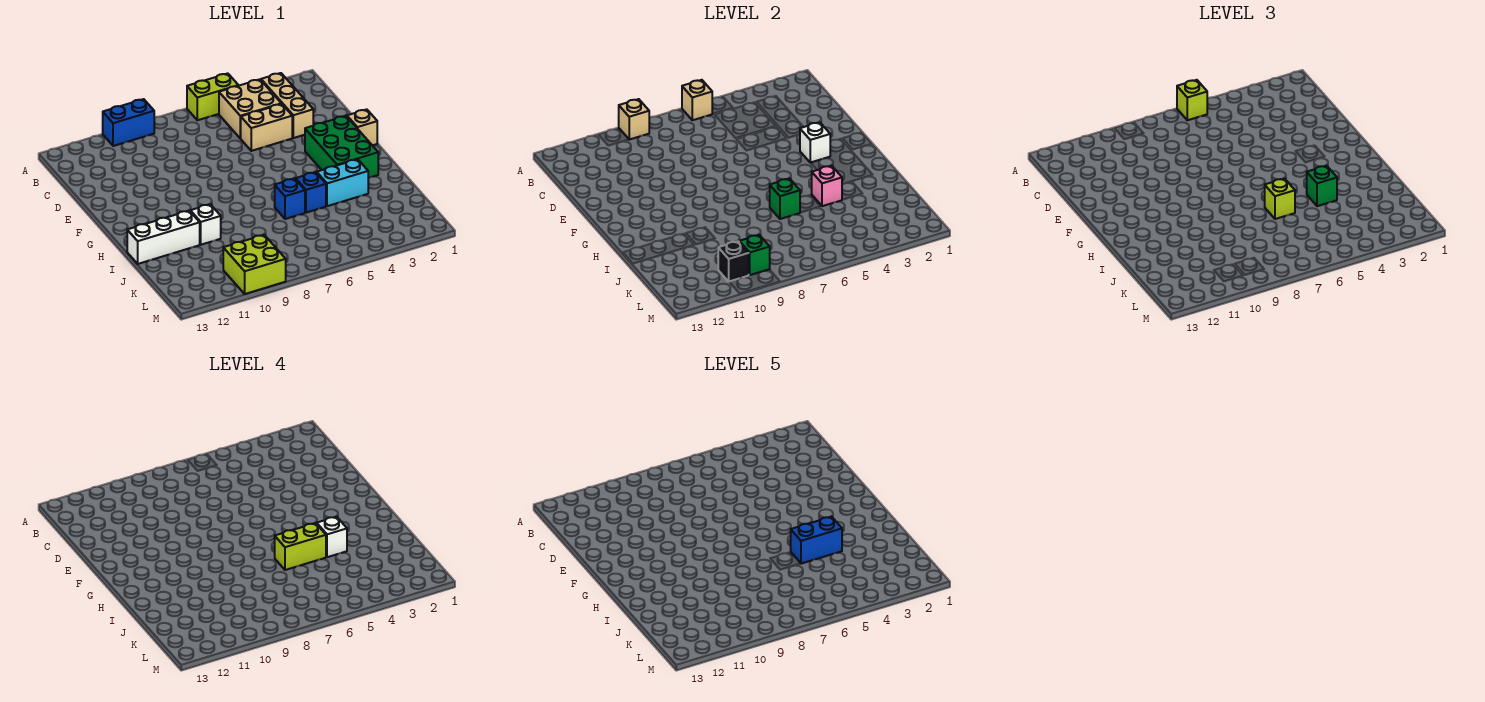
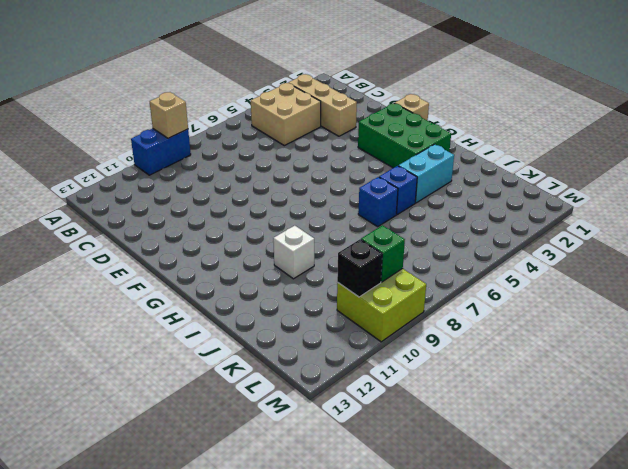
none -> lime brick A5:A6 level 1
none -> tan brick D4:D5 level 1
none -> white brick I11:I13 level 1

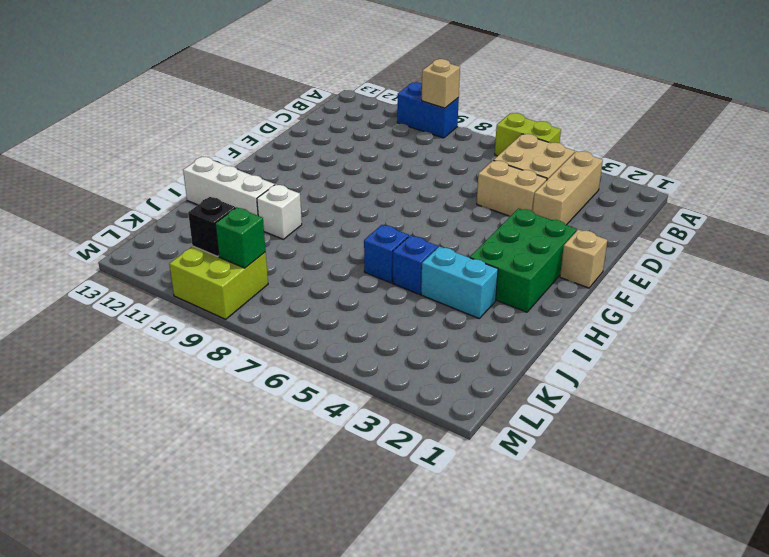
none -> tan brick A6 level 2
none -> white brick F3 level 2
none -> pink brick I4 level 2

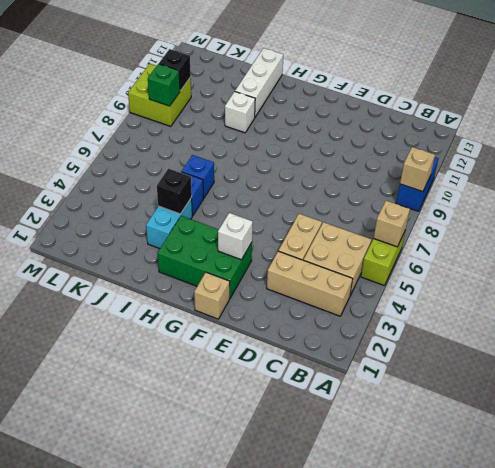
black brick I4 level 2 -> pink brick I4 level 2
none -> green brick I6 level 2
none -> lime brick A6 level 3
none -> green brick I4 level 3

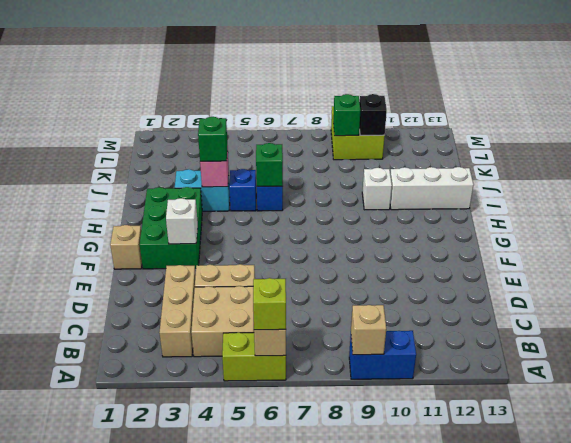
none -> lime brick I6 level 3
none -> white brick I4 level 4
none -> lime brick I5:I6 level 4

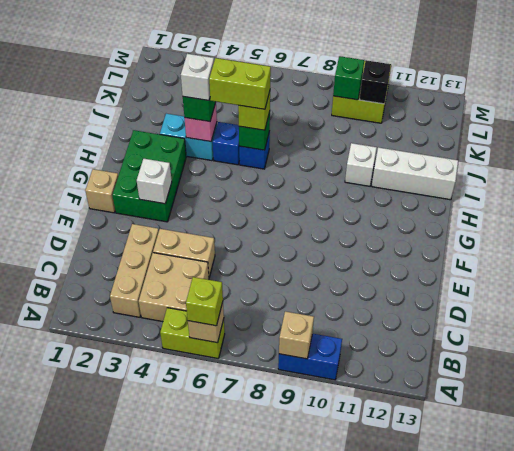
none -> blue brick I4:I5 level 5

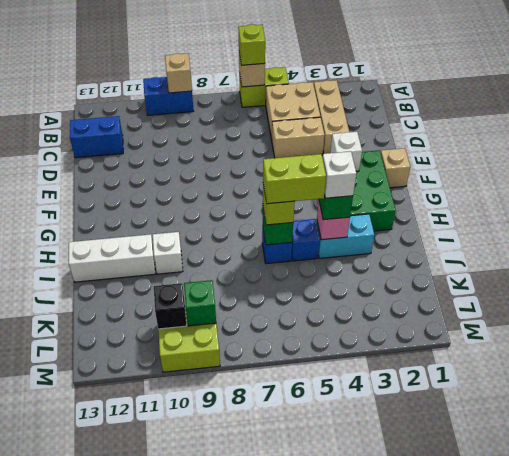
blue brick C12:C13 level 1 -> blue brick I4:I5 level 5

